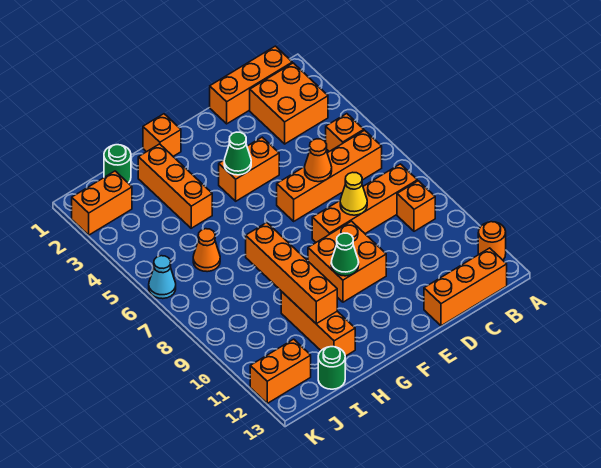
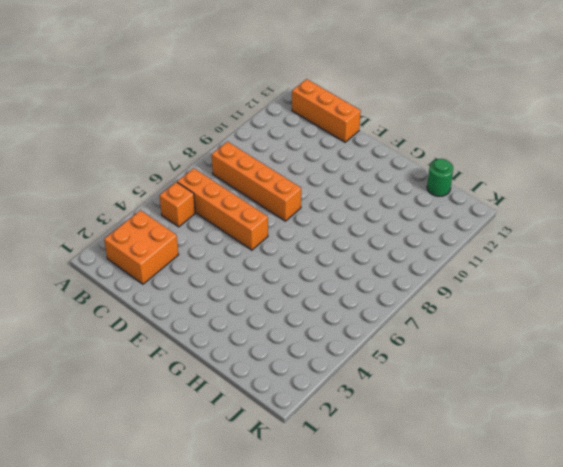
none -> orange round brick A12 level 1
none -> orange brick B1:D1 level 1
none -> orange brick B9 level 1

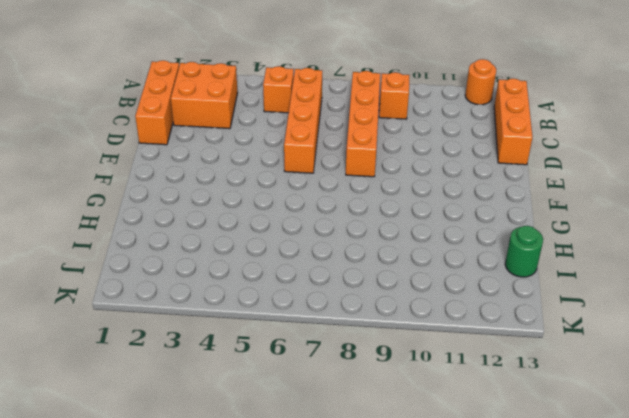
none -> orange brick E4:F4 level 1
none -> orange brick E9:F10 level 1
none -> orange brick G1 level 1

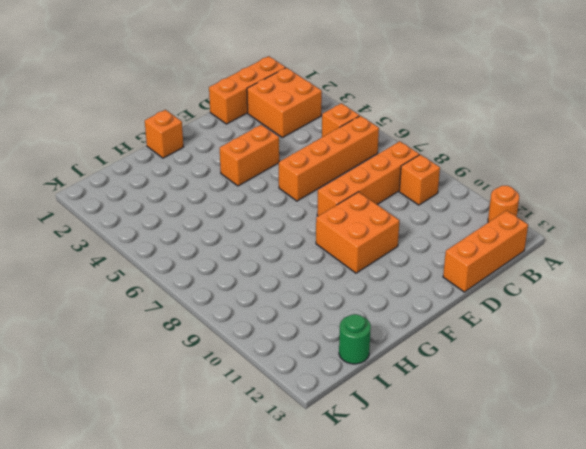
none -> orange brick H2:H4 level 1
none -> orange brick H10:H12 level 1
none -> green round brick I1 level 1

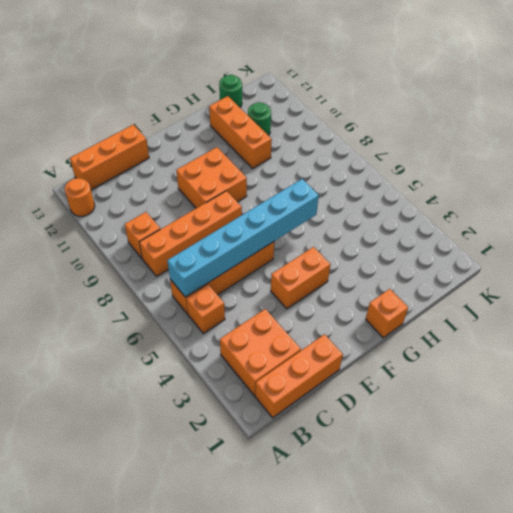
cyan brick B6:G6 level 2 -> orange cone D6 level 2
green round brick I11 level 1 -> green round brick I1 level 1
none -> orange brick H2:H4 level 1
none -> orange cone I6 level 1
none -> orange brick J2:K2 level 1

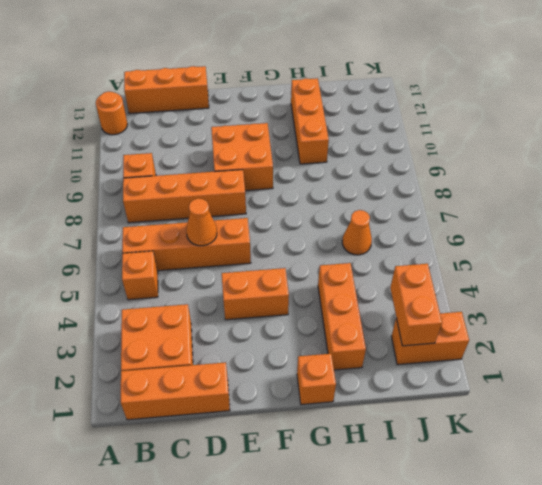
orange brick J2:J3 level 2 -> orange brick J12:K12 level 1
none -> green round brick I1 level 1
none -> green round brick I13 level 1
none -> cyan cone K6 level 1

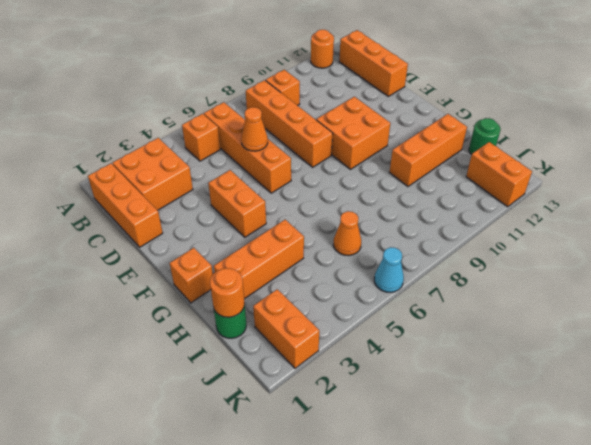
orange round brick I1 level 2 -> none
none -> yellow cone D8 level 2
none -> green cone F4 level 2
none -> green cone F10 level 2

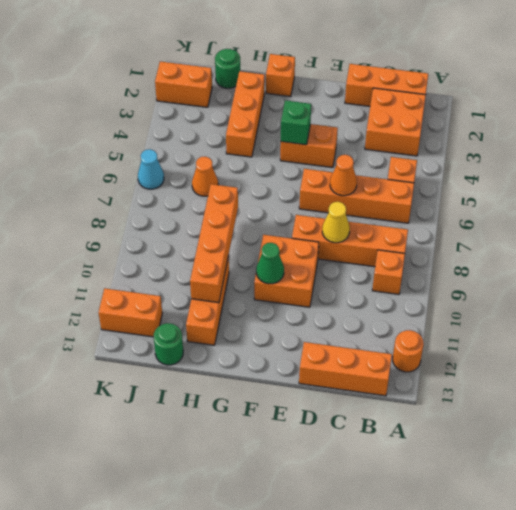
green brick F4 level 2 -> green cone F4 level 2

